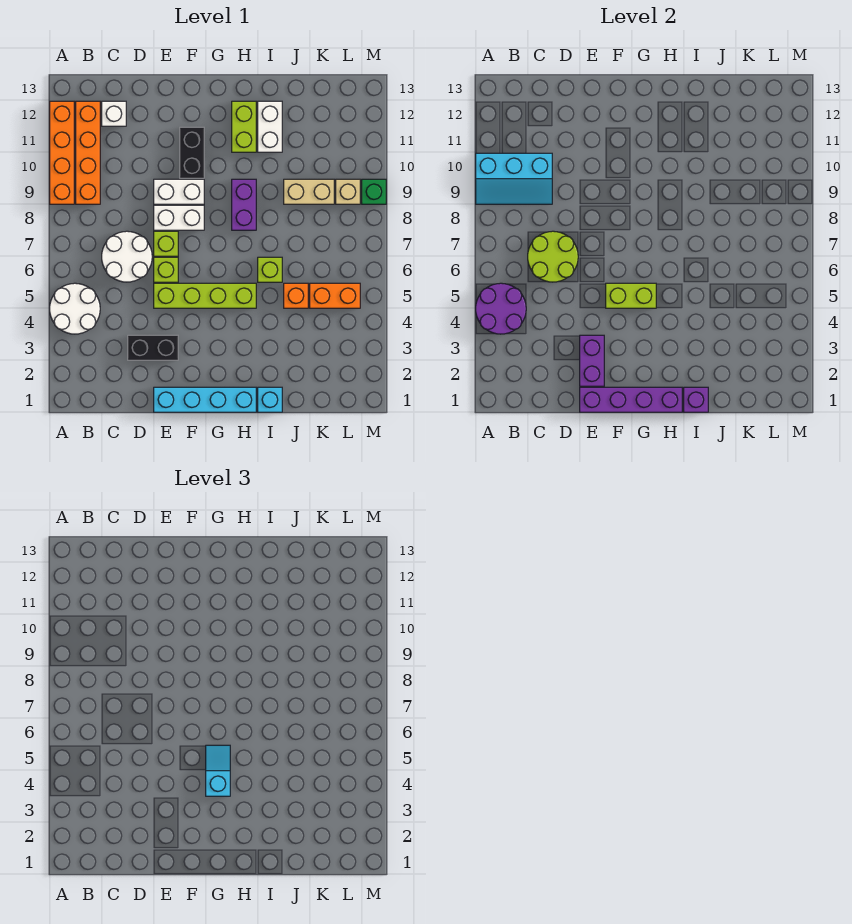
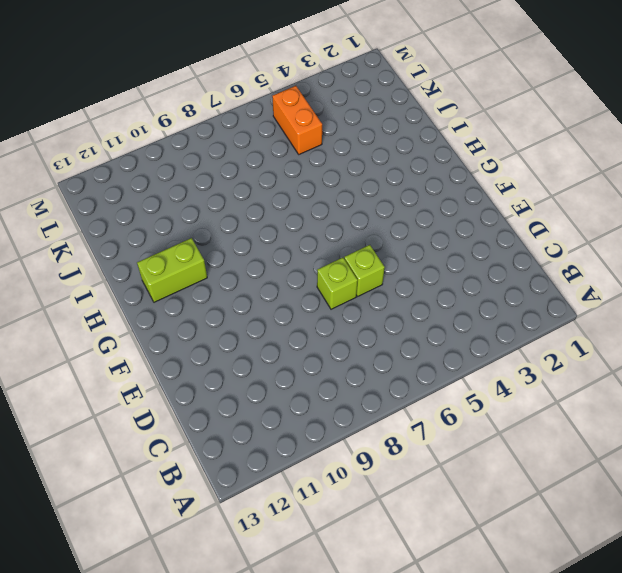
none -> white round brick A4:B5 level 1
none -> orange brick A9:A12 level 1
none -> orange brick B9:B12 level 1
none -> white round brick C6:D7 level 1

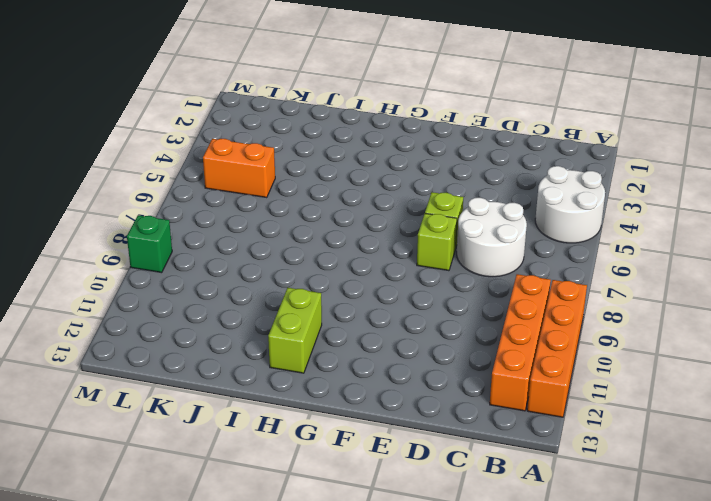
none -> white brick C12 level 1
none -> black brick D3:E3 level 1
none -> cyan brick E1:H1 level 1
none -> lime brick E5:H5 level 1

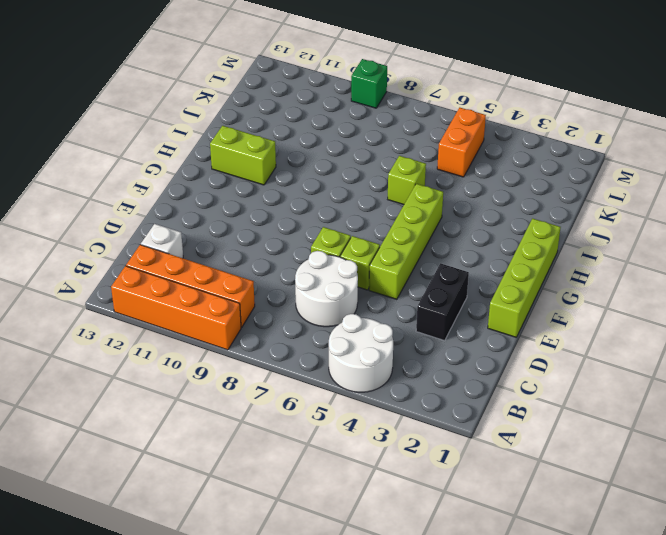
lime brick E1:H1 level 1 -> cyan brick E1:H1 level 1
none -> white brick E8:F8 level 1
none -> white brick E9:F9 level 1
none -> black brick F10:F11 level 1
none -> purple brick H8:H9 level 1

